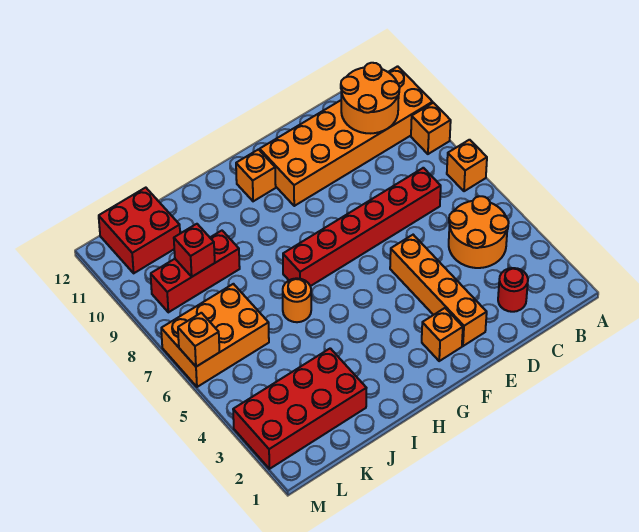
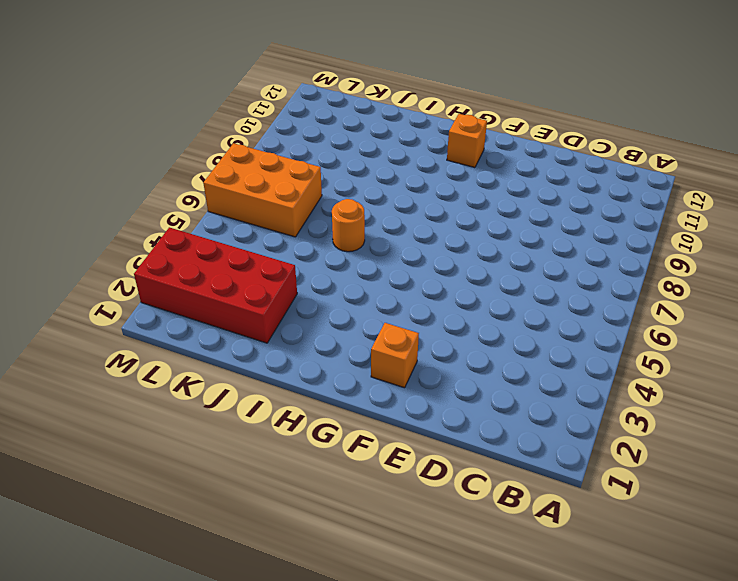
none -> orange brick A7 level 1
none -> orange brick A9 level 1
none -> orange brick A10:F11 level 1

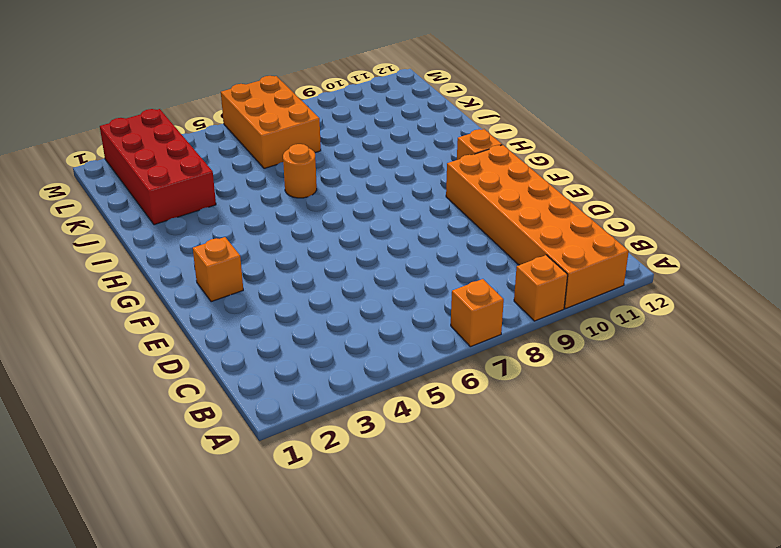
none -> orange round brick B4:C5 level 1
none -> red round brick C2 level 1
none -> red brick C7:H7 level 1

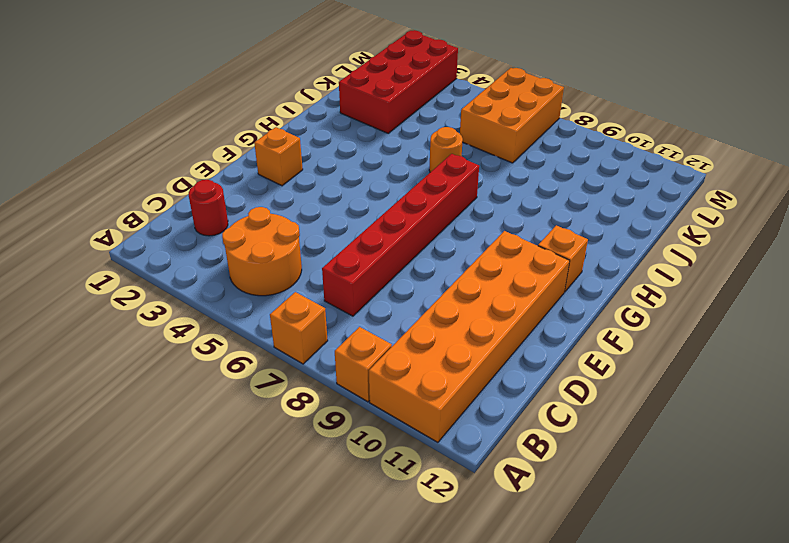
none -> orange brick E2:E5 level 1
none -> red brick J9:L9 level 1
none -> red brick K11:L12 level 1

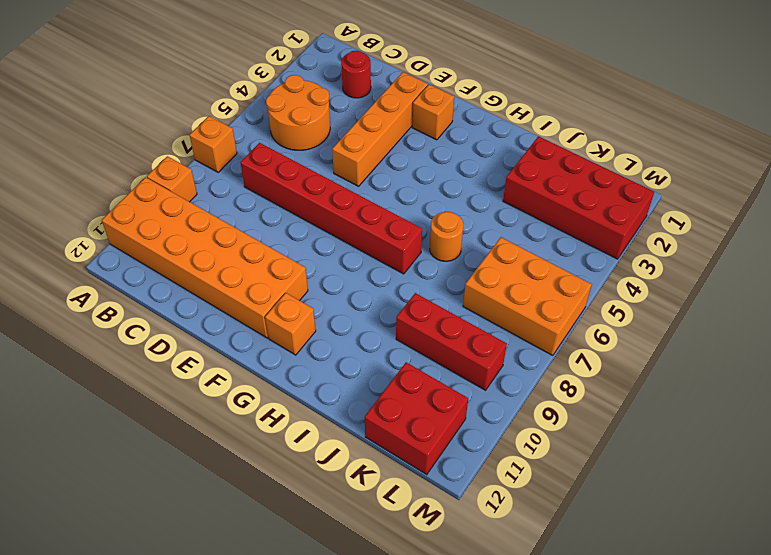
none -> orange round brick B10:C11 level 2
none -> red brick K9 level 2
none -> orange brick M6 level 2

